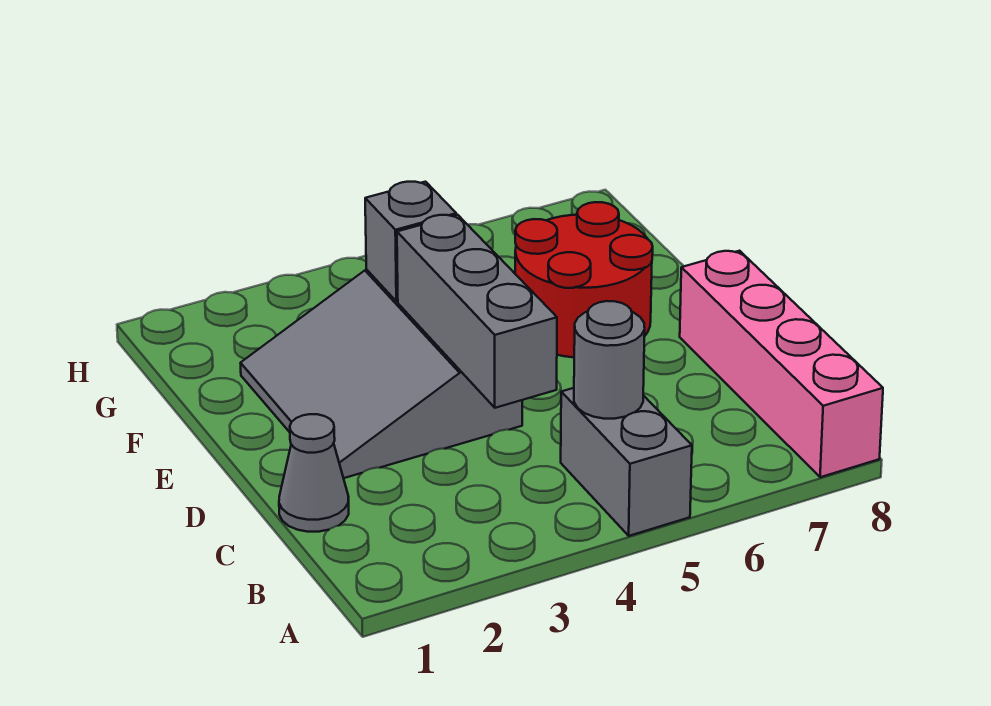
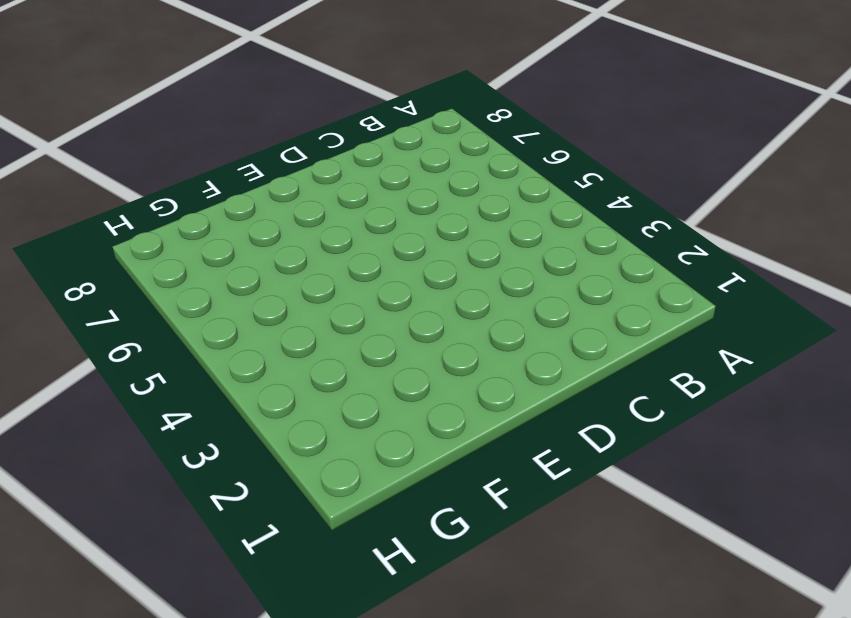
none -> grey brick A5:B5 level 1
none -> pink brick A8:D8 level 1

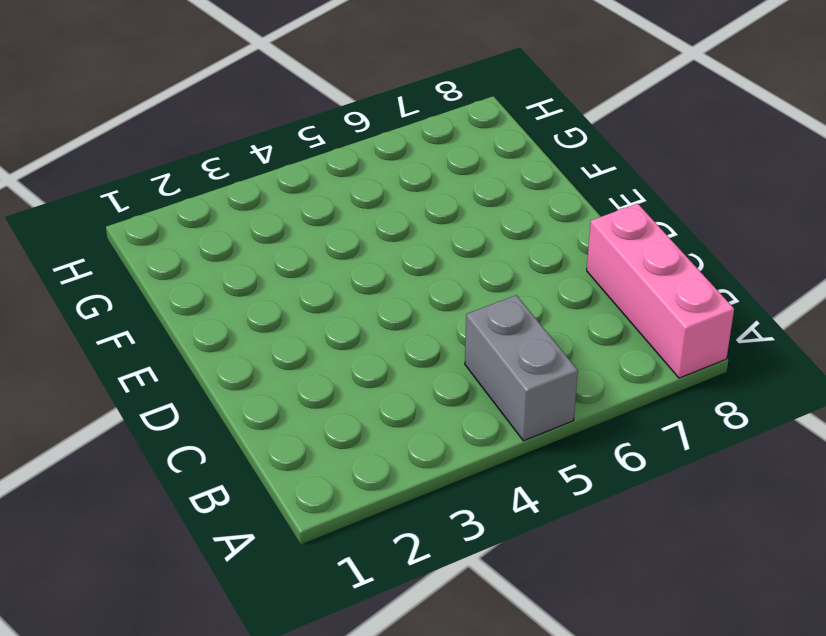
pink brick A8:C8 level 1 -> pink brick A8:D8 level 1
none -> grey cone C1 level 1
none -> grey slope D2:F4 level 1 top 4

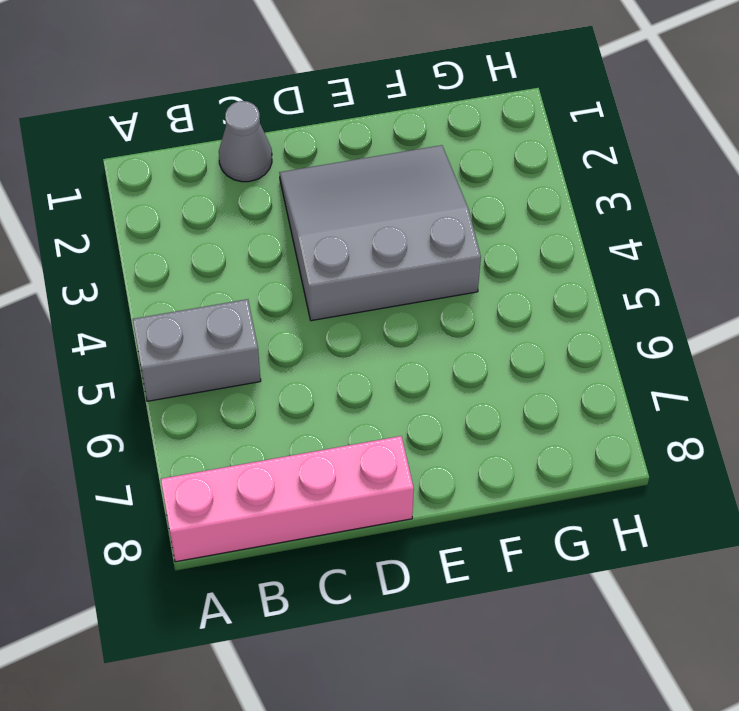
none -> red round brick E6:F7 level 1
none -> grey round brick B5 level 2

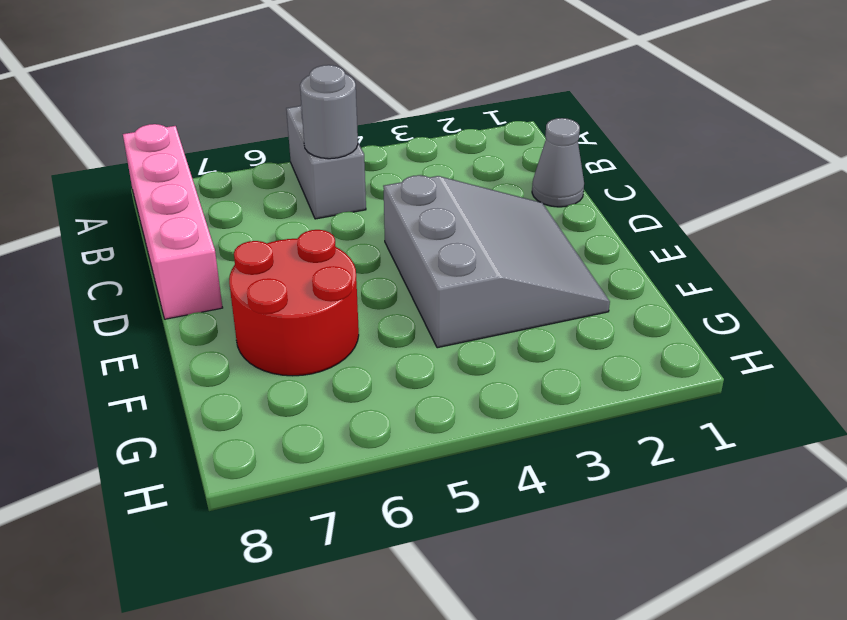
none -> grey brick C4:E4 level 2
none -> grey brick F4 level 2

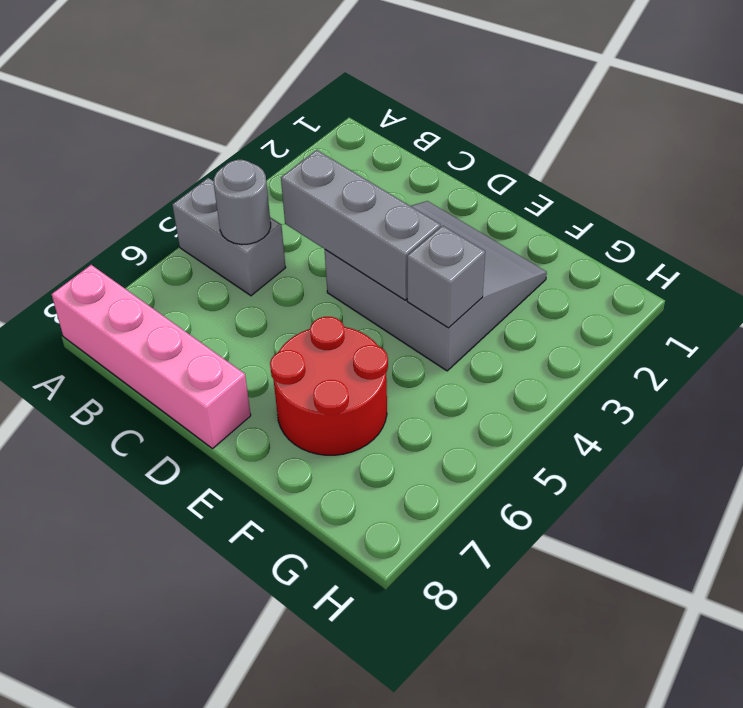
none -> grey cone C1 level 1

